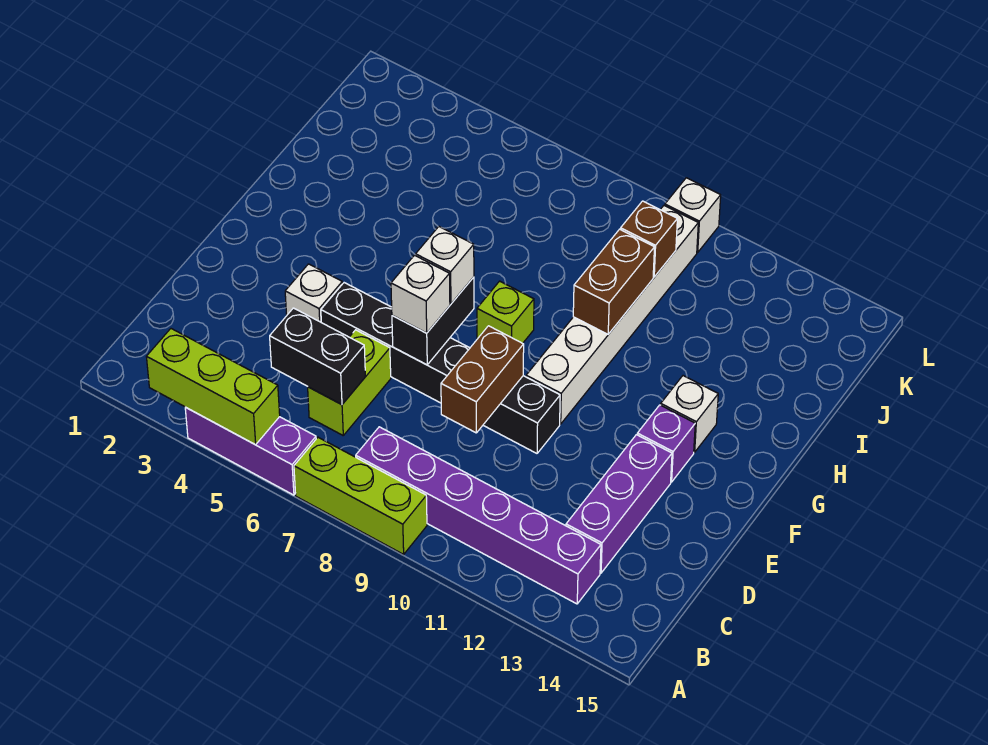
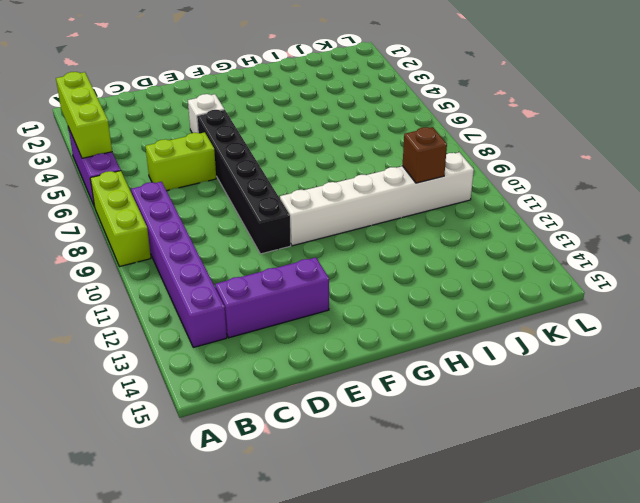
none -> purple brick F13 level 1
none -> lime brick G8 level 1
none -> white brick G13 level 1

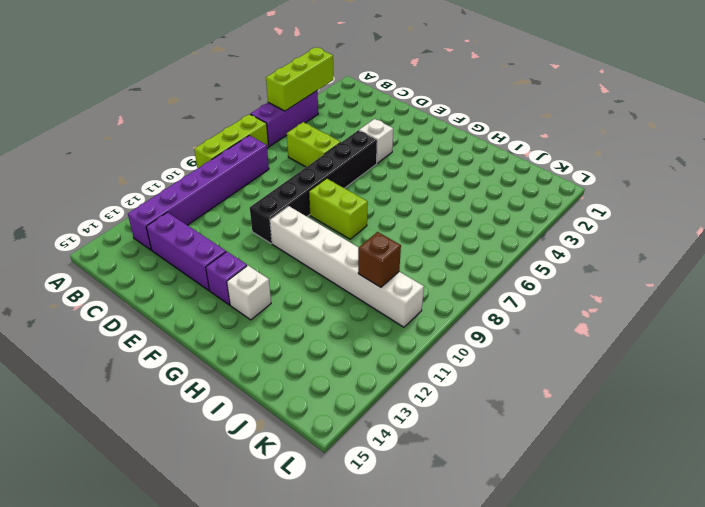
lime brick F8:G8 level 1 -> lime brick G8 level 1
none -> white brick L10 level 1
none -> black brick C5:C6 level 2
none -> brown brick D9:E9 level 2

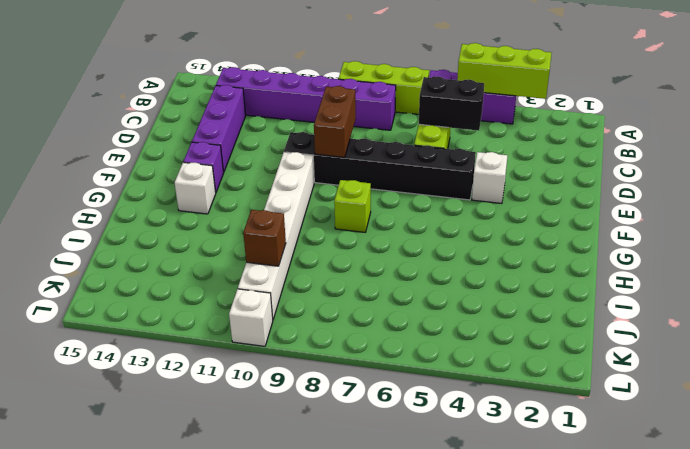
none -> black brick E7:F7 level 2
none -> brown brick H10:I10 level 2
none -> white brick E7 level 3

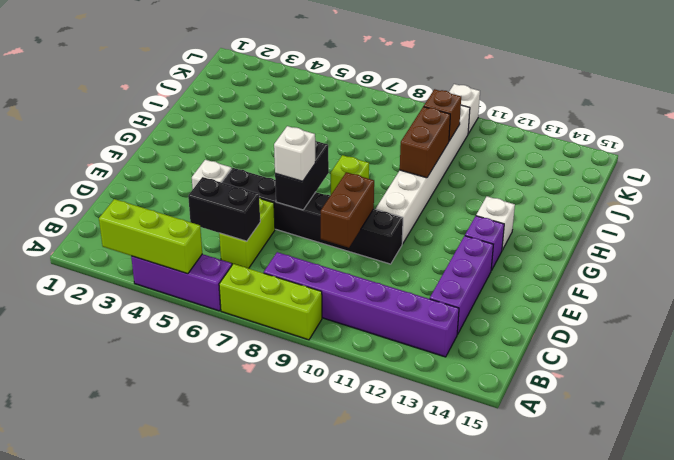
none -> white brick F7 level 3

